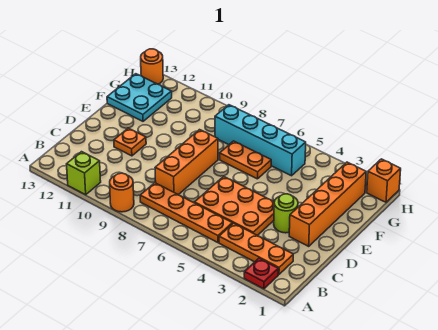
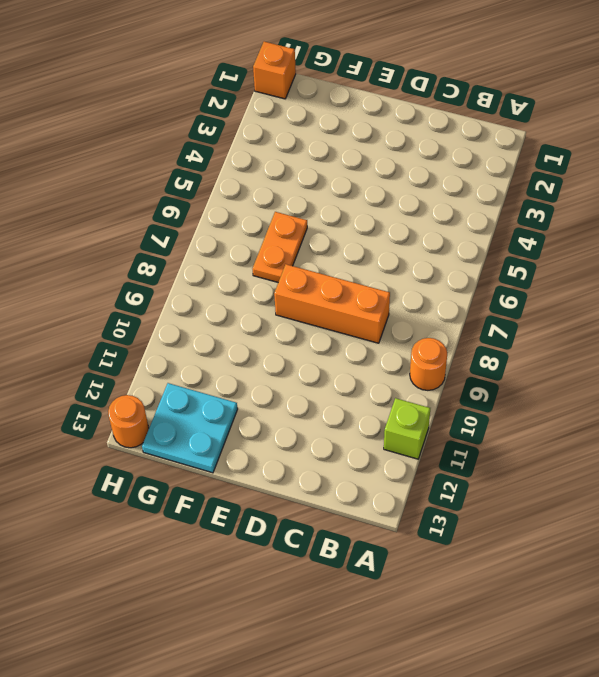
none -> red plate A2 level 1
none -> orange plate B2:B4 level 1
none -> orange plate B5:B8 level 1

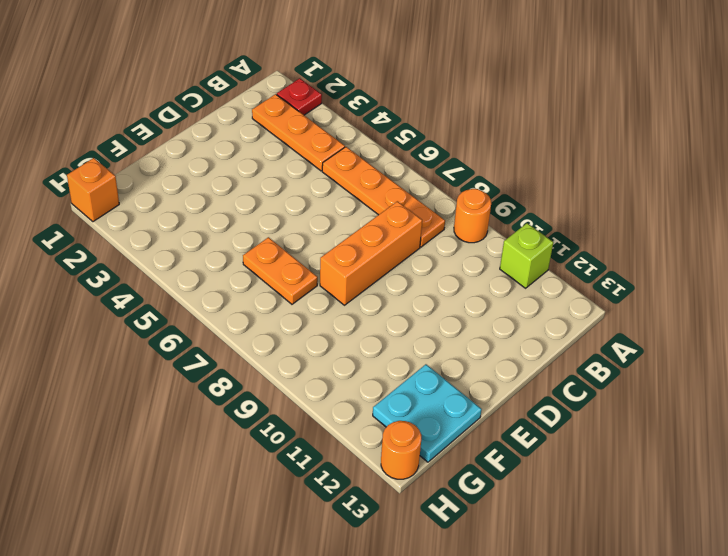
none -> orange plate C4:D6 level 1
none -> orange brick D2:G2 level 1
none -> lime round brick D3 level 1

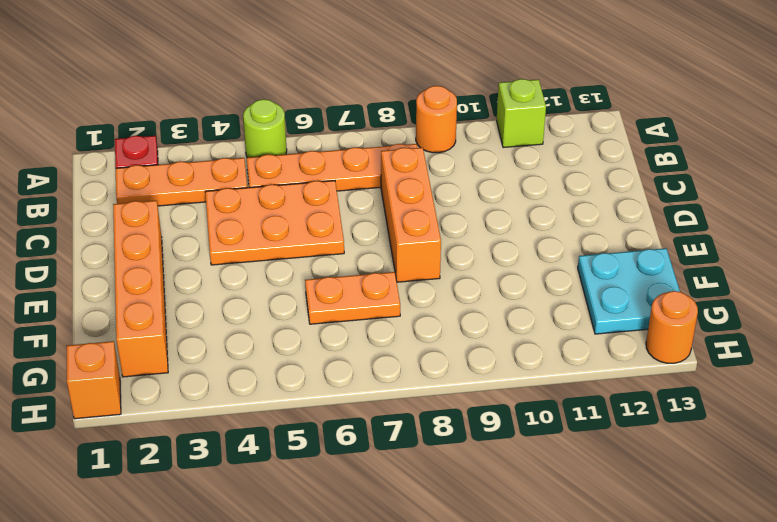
lime round brick A5 level 1 -> lime round brick D3 level 1
none -> orange plate D11 level 1
none -> cyan brick G5:G8 level 1

